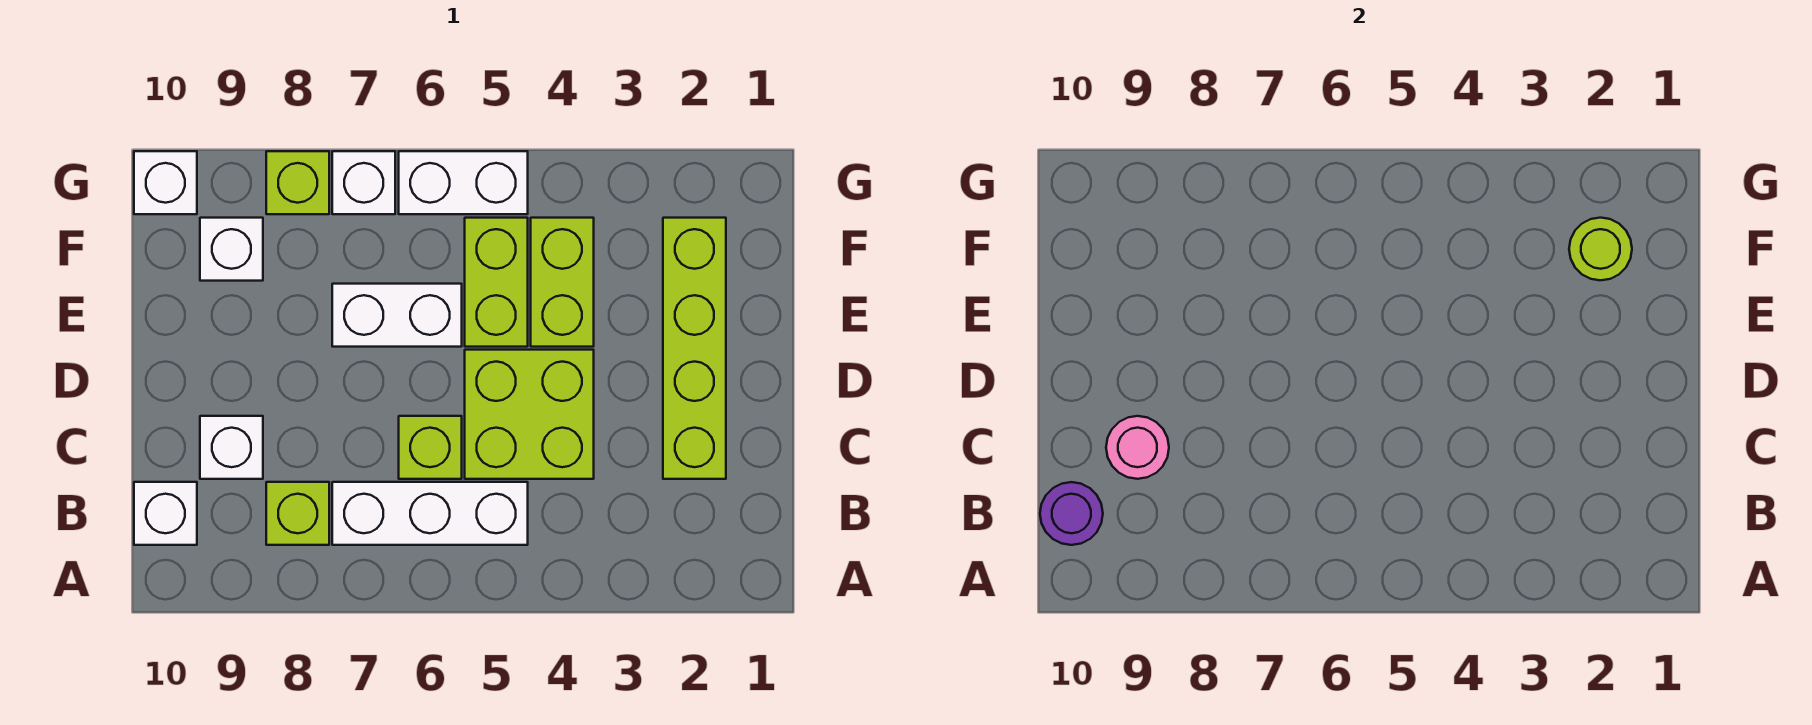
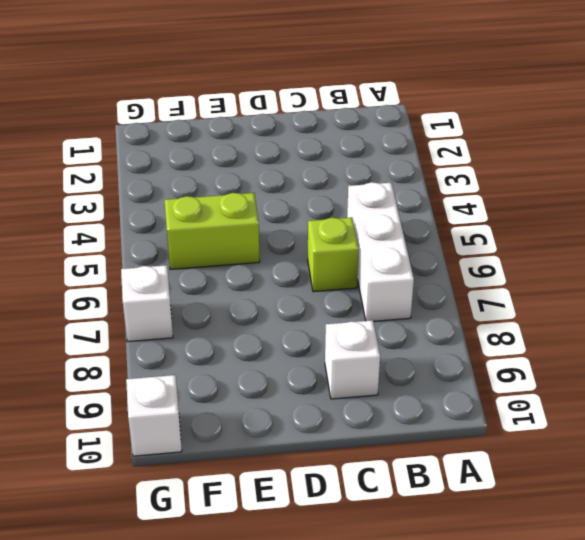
none -> lime brick B8 level 1
none -> white brick B10 level 1
none -> lime brick C2:F2 level 1

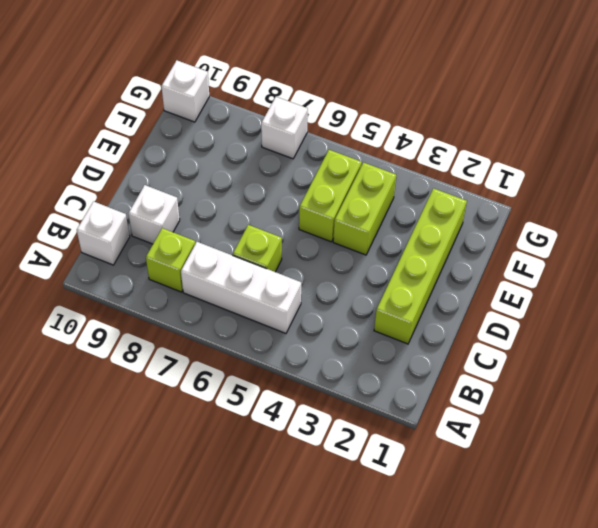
none -> lime brick C4:D5 level 1
none -> white brick E6:E7 level 1
none -> white brick F9 level 1

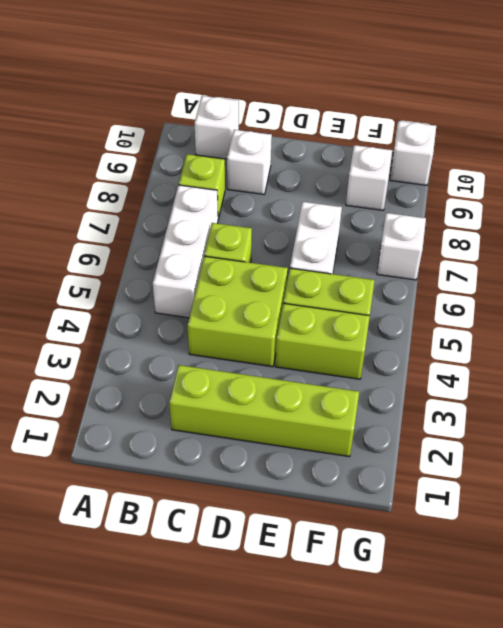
none -> white brick G5:G6 level 1
none -> lime brick G8 level 1
none -> purple round brick B10 level 2

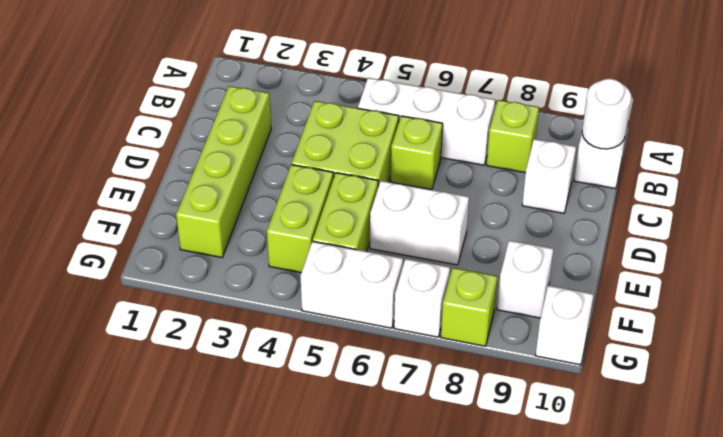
white round brick B10 level 2 -> purple round brick B10 level 2
none -> pink round brick C9 level 2
none -> lime round brick F2 level 2

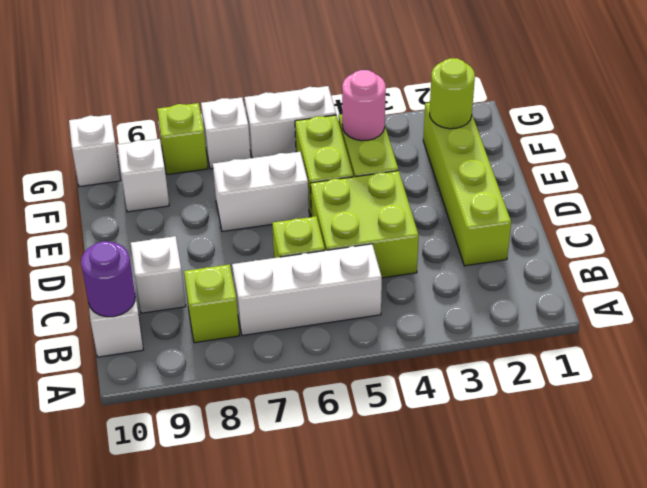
pink round brick F4 level 2 -> pink round brick C9 level 2

